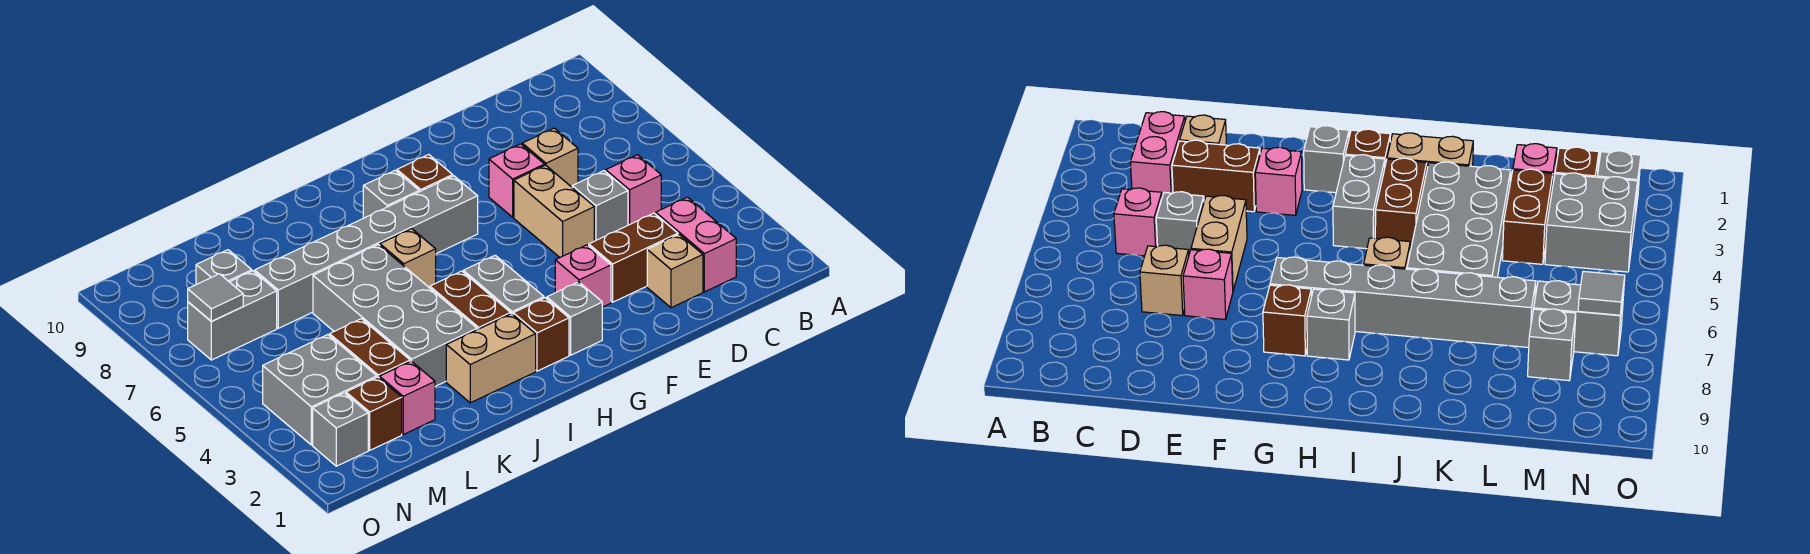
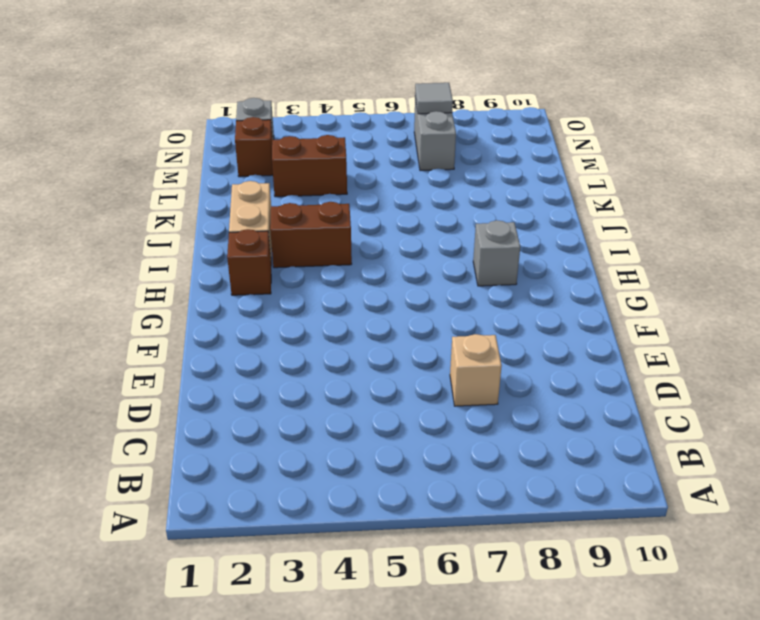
none -> pink brick C2:C3 level 1
none -> pink brick C5 level 1
none -> tan brick D2 level 1

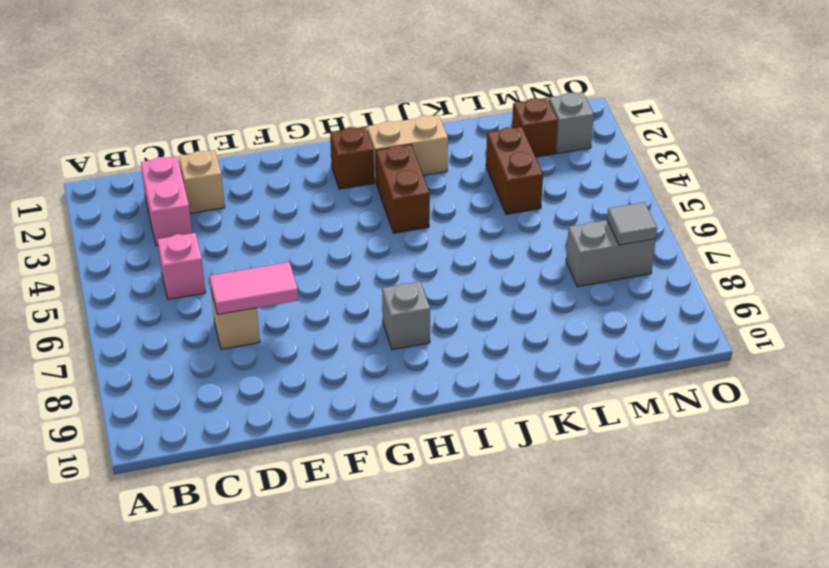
pink tile D7:E7 level 2 -> none
none -> brown brick D3:E3 level 1
none -> grey brick D5 level 1
none -> tan brick E5:E6 level 1

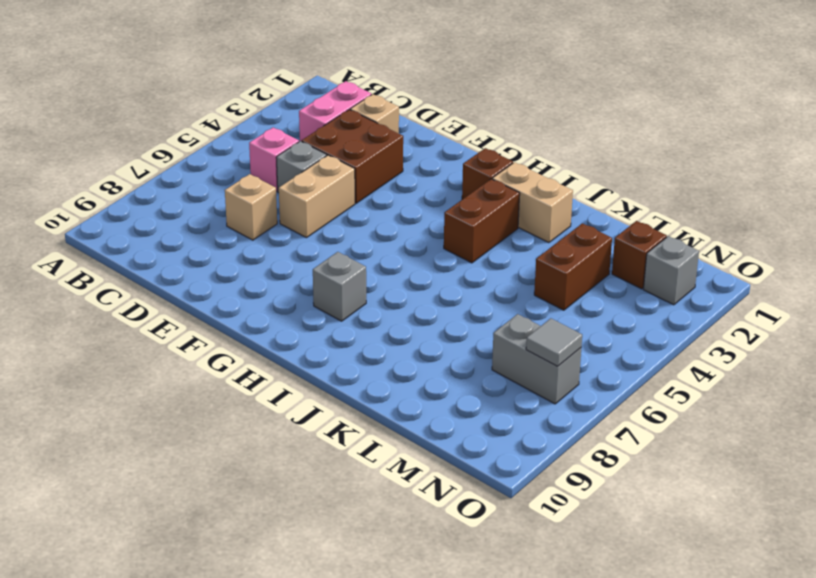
brown brick D3:E4 level 1 -> brown brick D3:E3 level 1
none -> pink brick E7 level 1
none -> pink brick F3 level 1
none -> grey brick G2 level 1

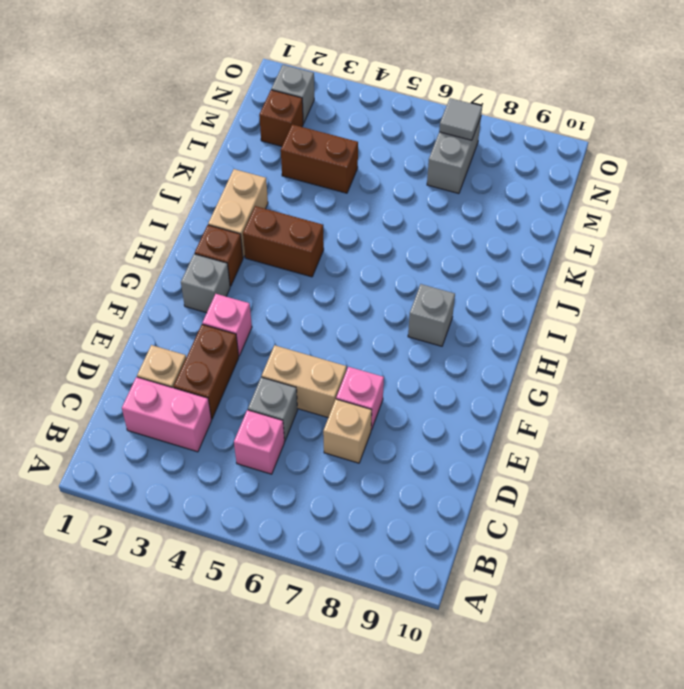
none -> grey brick G7:L7 level 1
none -> brown brick G8 level 1
none -> grey brick H3:H4 level 1

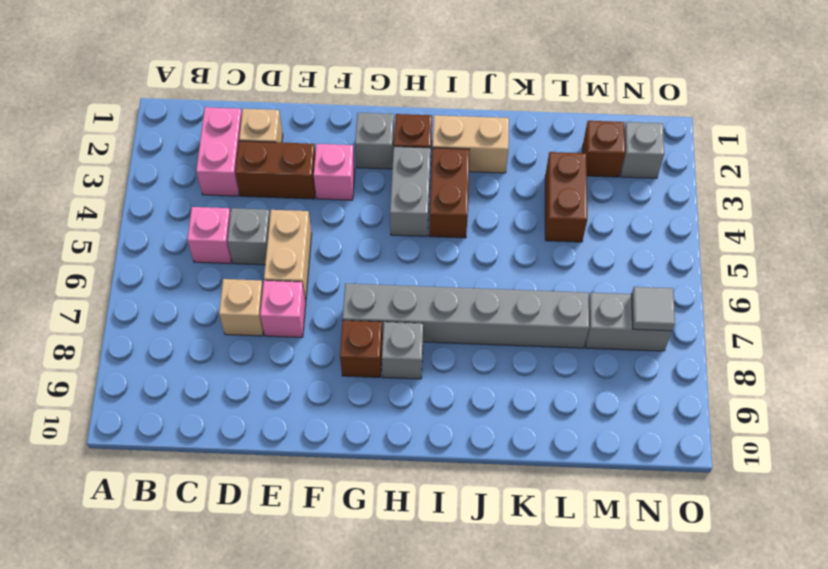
none -> tan brick I6 level 1
none -> grey brick J3:K6 level 1
none -> pink brick L2 level 1

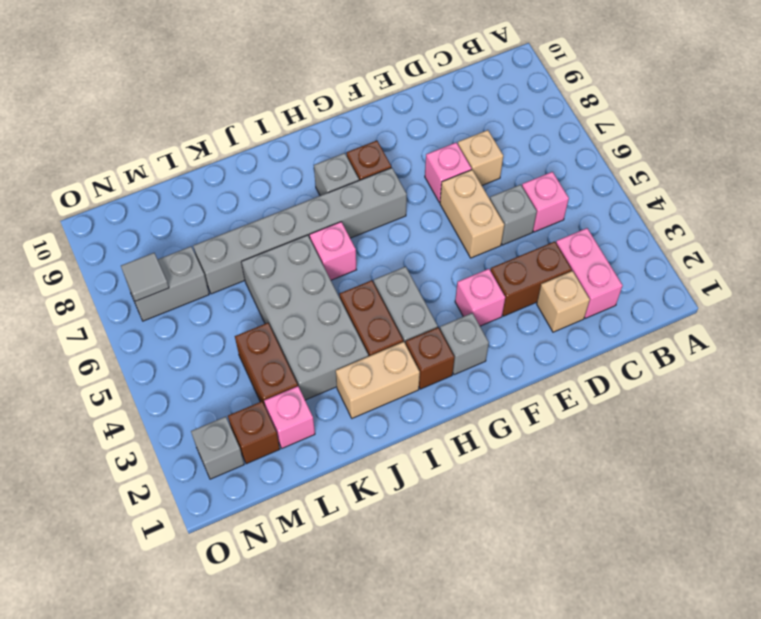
pink brick I6 level 1 -> tan brick I6 level 1
none -> grey brick M3:N4 level 1
none -> grey brick M8 level 1

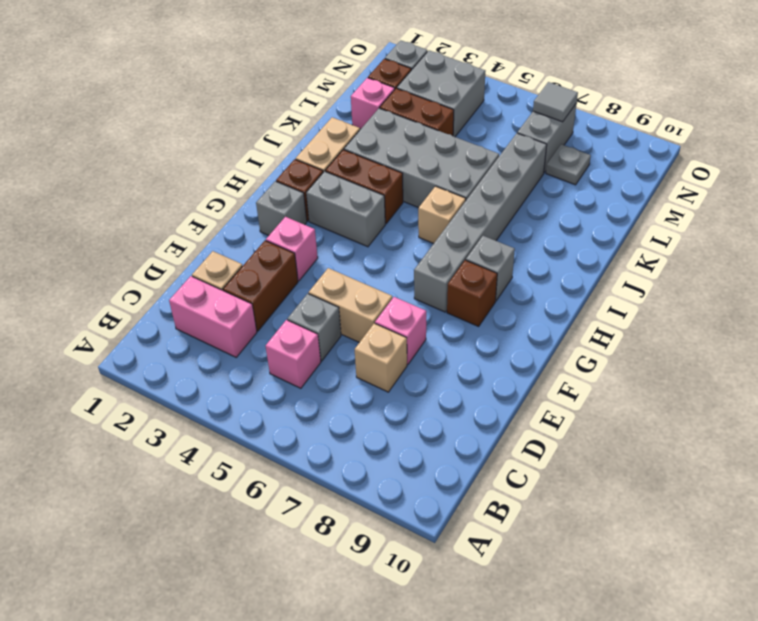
grey plate M8 level 1 -> grey brick M8 level 1

